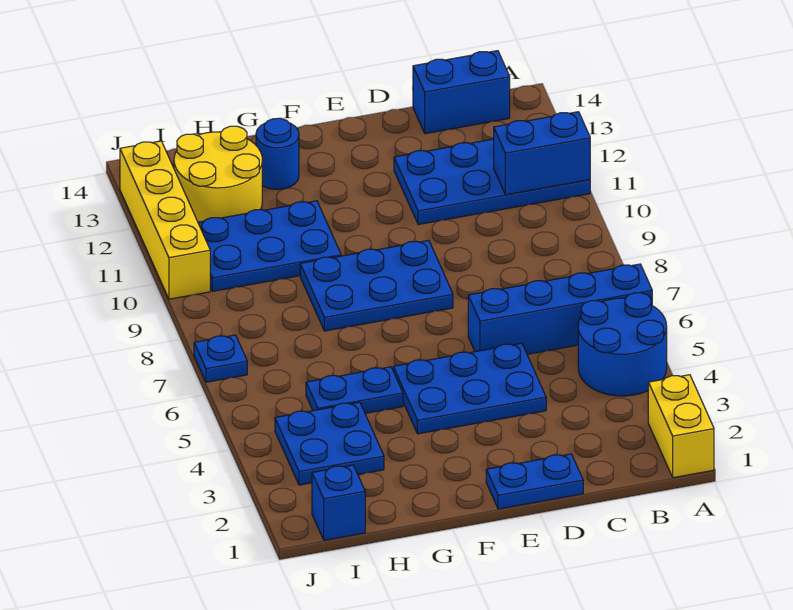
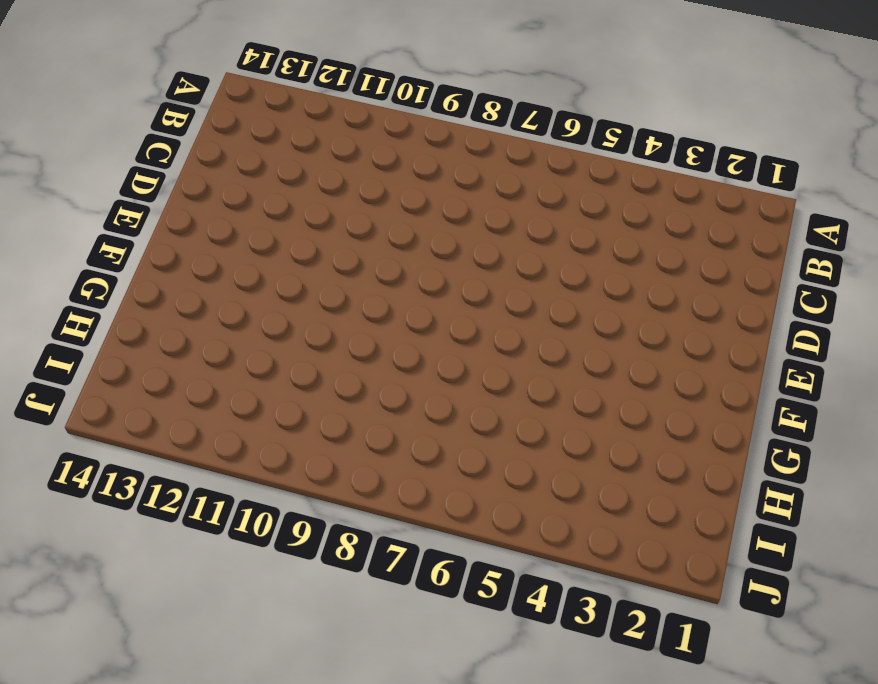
none -> yellow brick A1:A2 level 1
none -> blue round brick A4:B5 level 1
none -> blue brick A6:D6 level 1

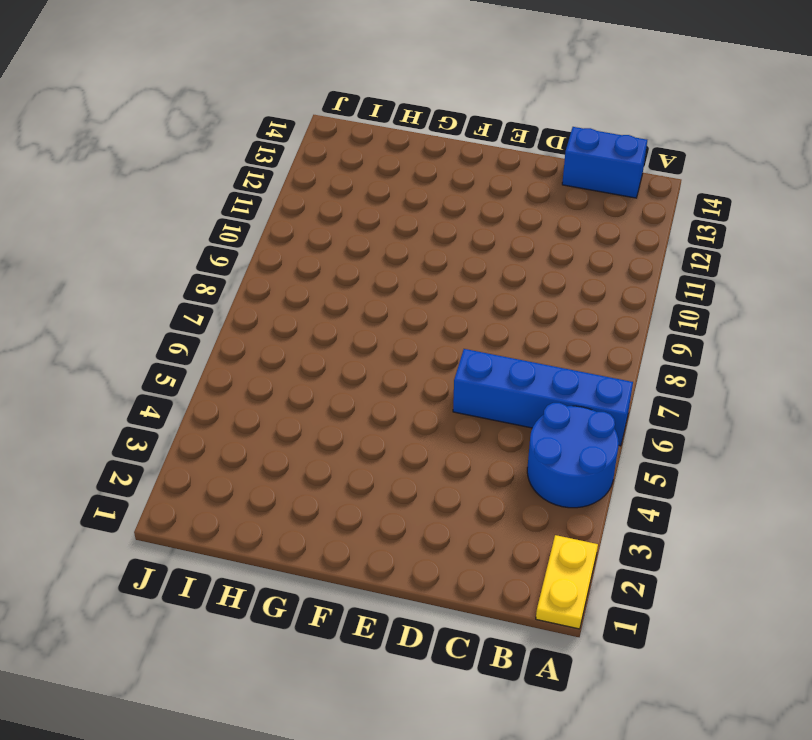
yellow plate A1:A2 level 1 -> yellow brick A1:A2 level 1
none -> blue plate A11:D12 level 1
none -> blue plate D1:E1 level 1
none -> blue plate D4:F5 level 1

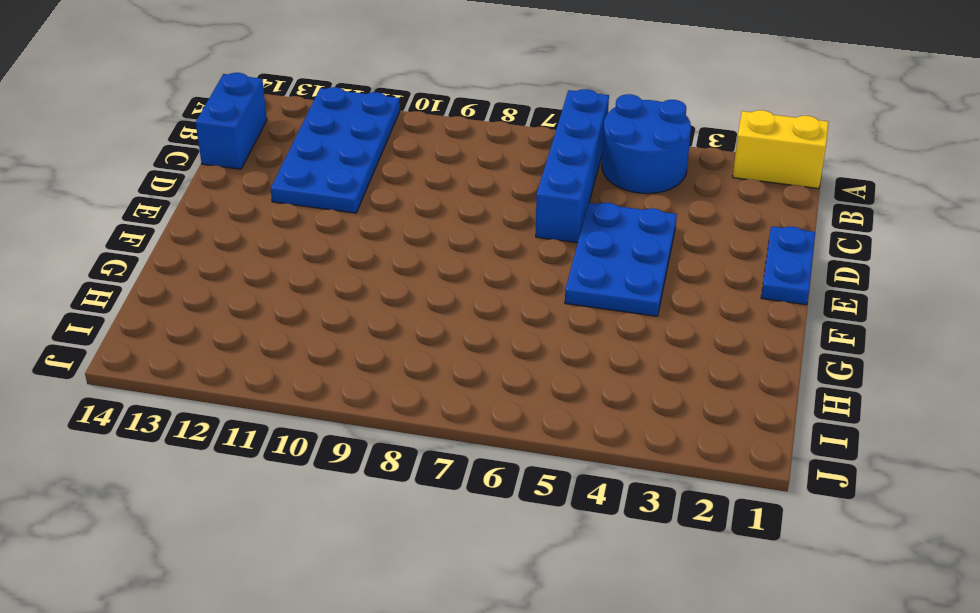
none -> blue plate E8:G9 level 1
none -> blue plate G5:H5 level 1
none -> blue plate G10:I11 level 1

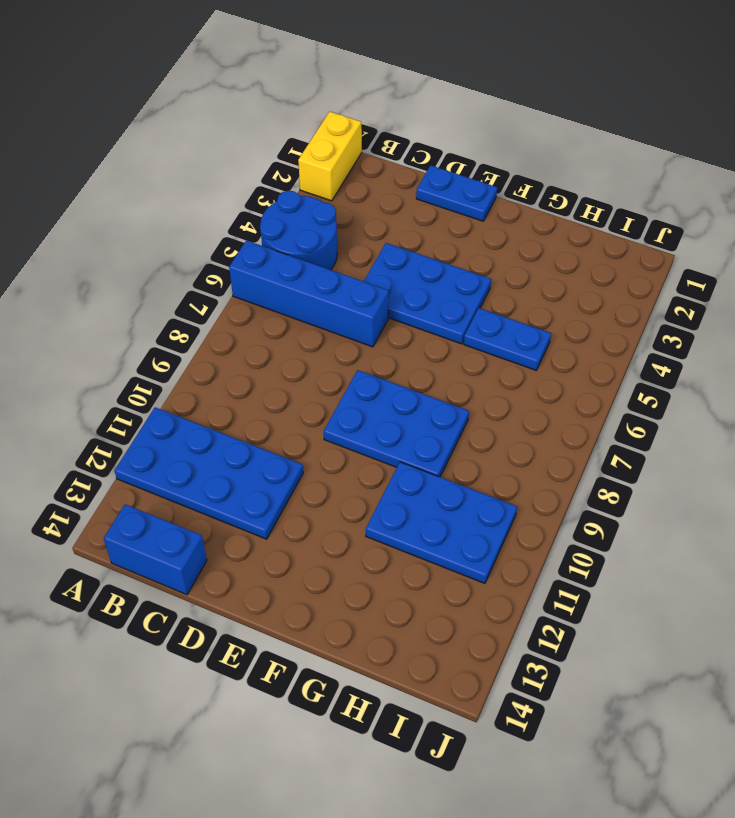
none -> blue round brick G13 level 1
none -> blue plate H3:I4 level 1
none -> yellow round brick H12:I13 level 1

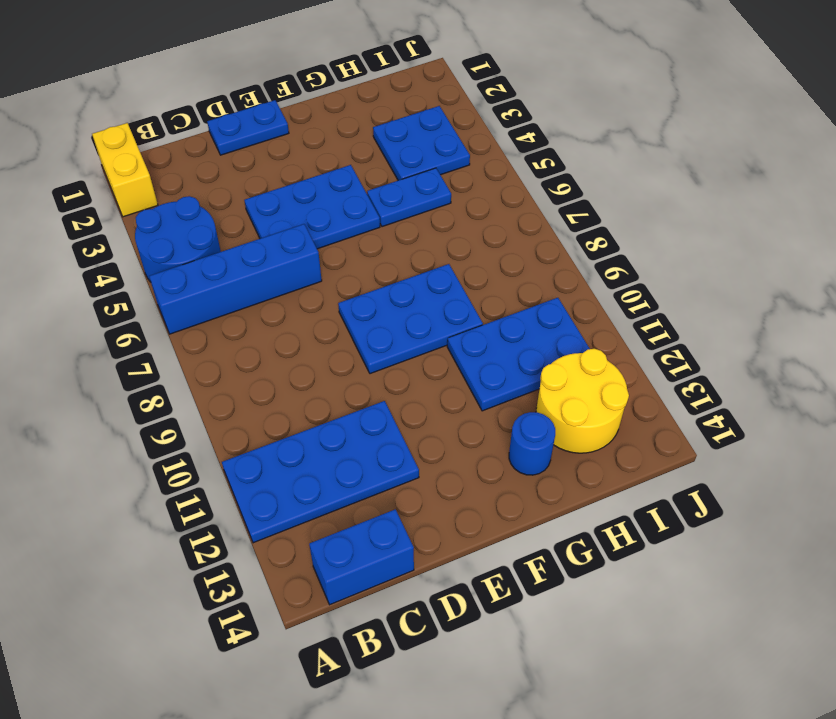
none -> blue brick I1 level 1
none -> blue plate J7 level 1
none -> yellow brick J10:J13 level 1

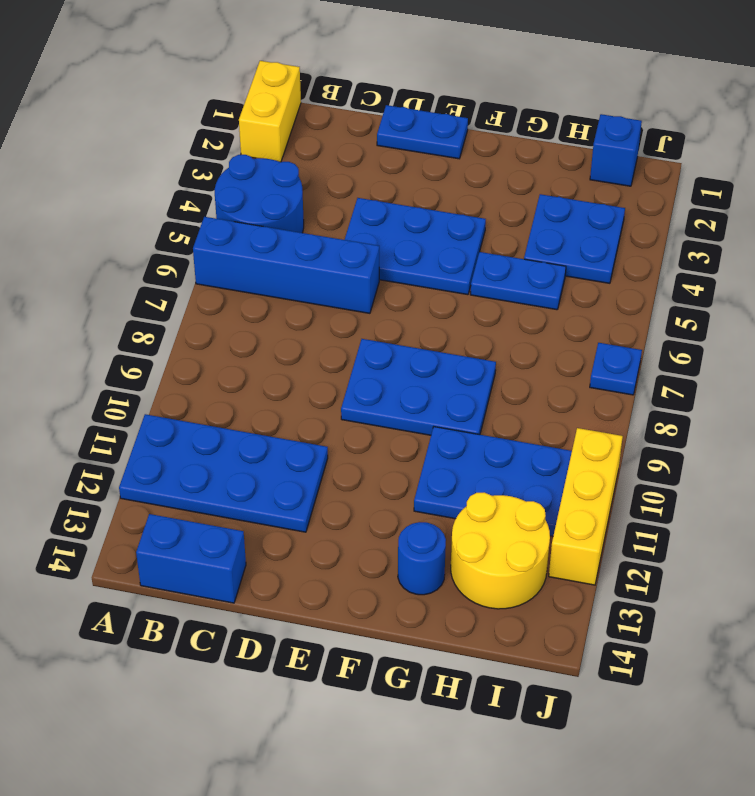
yellow brick J10:J12 level 1 -> yellow brick J10:J13 level 1
none -> blue brick A11:B11 level 2

